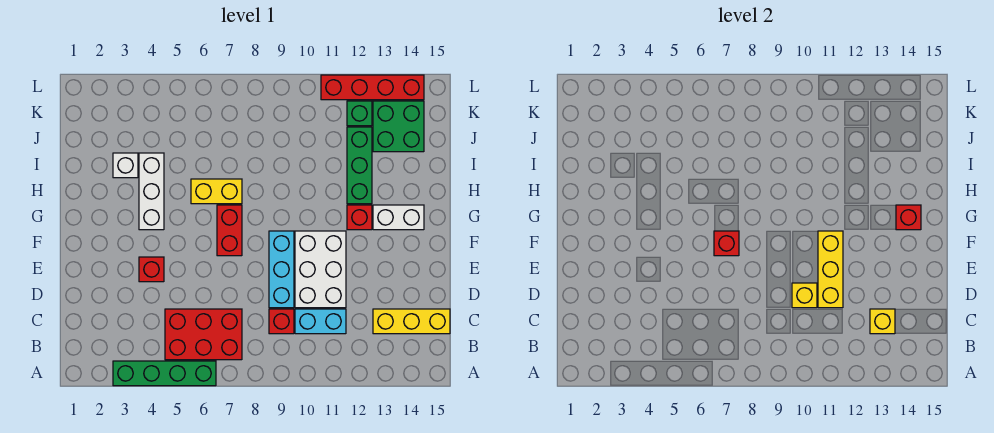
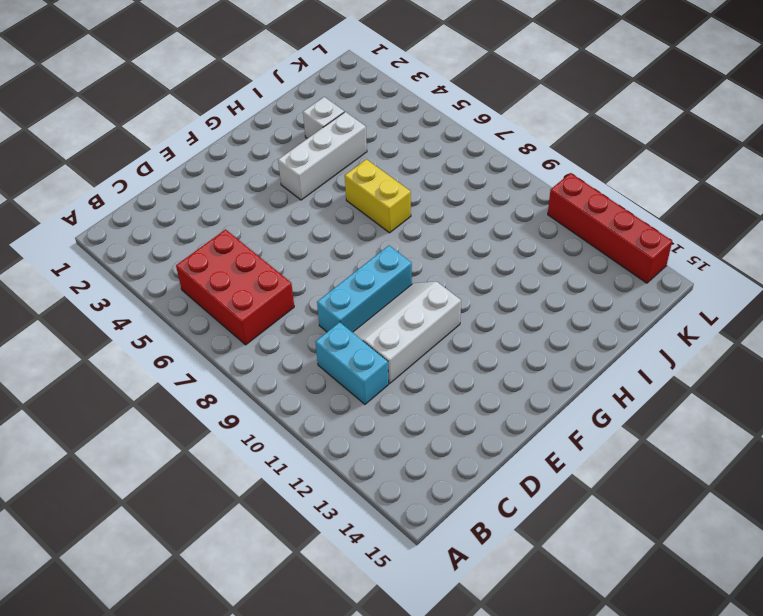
white slope D10:F11 level 1 top 11 -> white brick D10:F11 level 1
none -> green brick A3:A6 level 1
none -> red brick C9 level 1
none -> yellow brick C13:C15 level 1

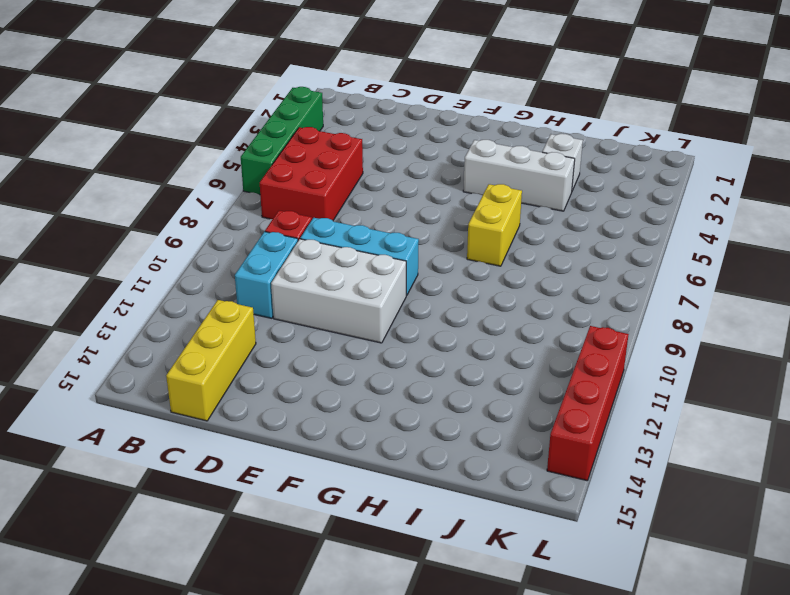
none -> red brick E4 level 1
none -> red brick F7:G7 level 1
none -> red brick G12 level 1

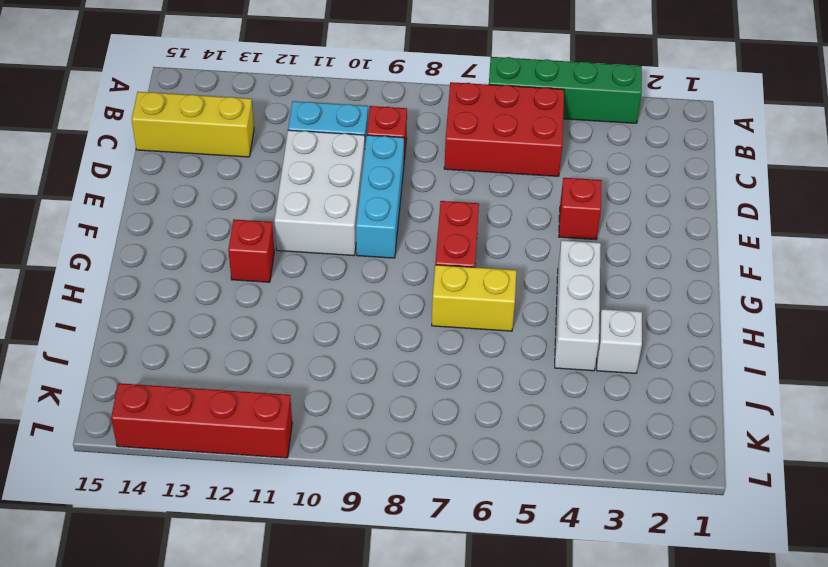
none -> white brick G13:G14 level 1
none -> green brick H12:J12 level 1
none -> green brick J13:K14 level 1

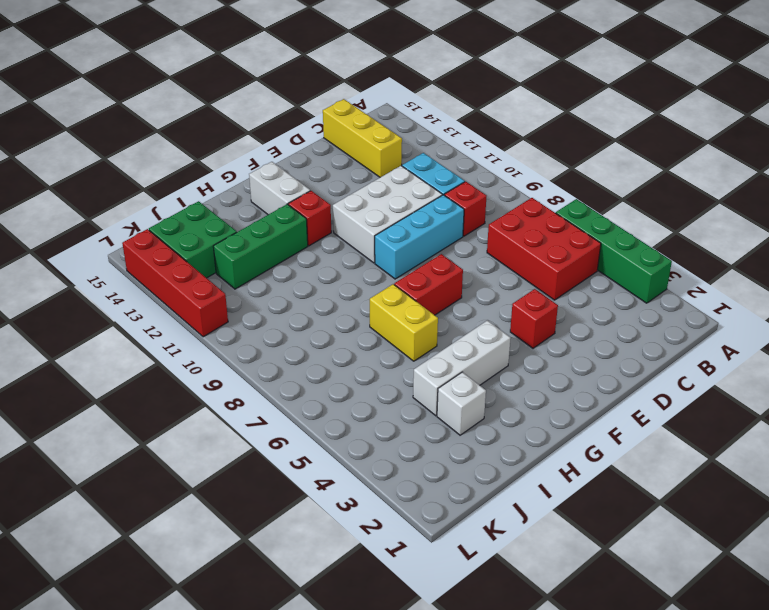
none -> green brick K12 level 1
none -> yellow brick C13 level 2
none -> yellow brick D10 level 2

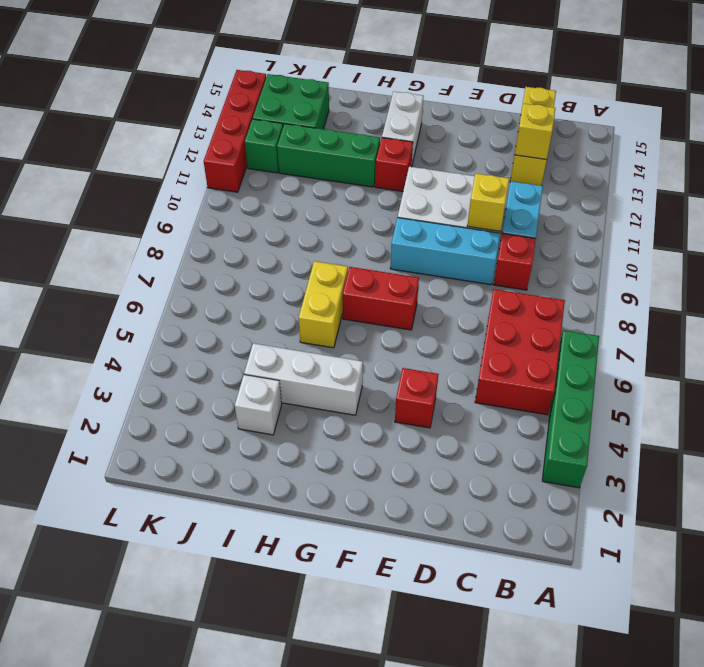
none -> yellow brick D11:F11 level 2
none -> red brick F7 level 2
none -> red brick G14 level 2

